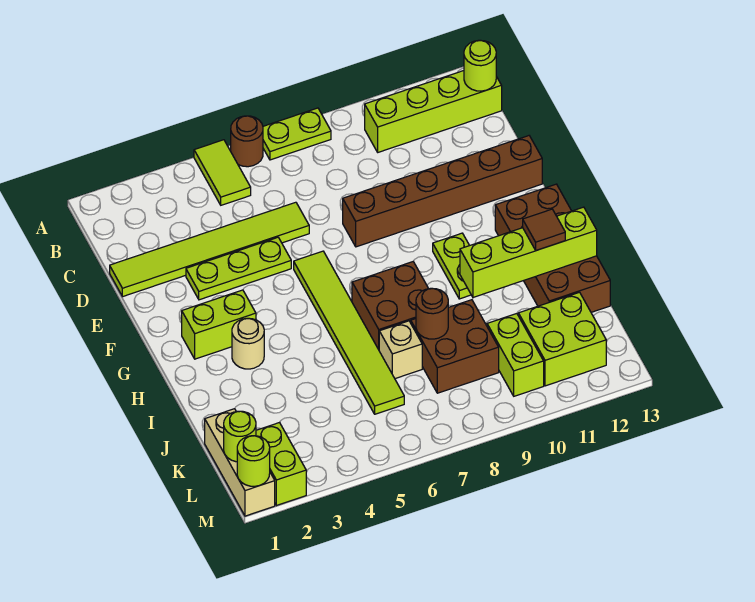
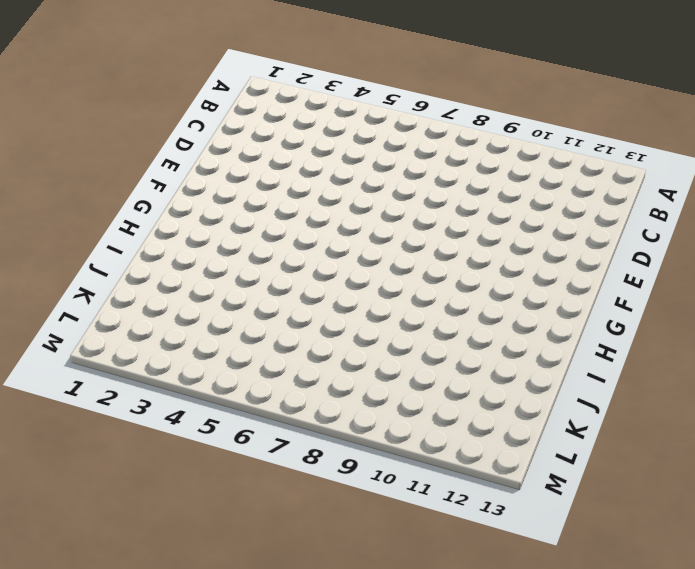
none -> lime tile A5:B5 level 1
none -> brown round brick A6 level 1
none -> lime plate A7:A8 level 1

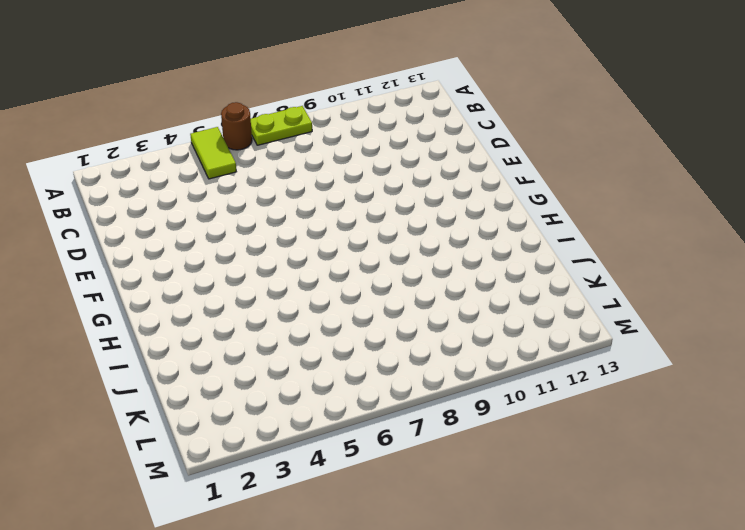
none -> lime brick B10:B13 level 1
none -> lime tile D1:D6 level 1
none -> lime plate E3:E5 level 1

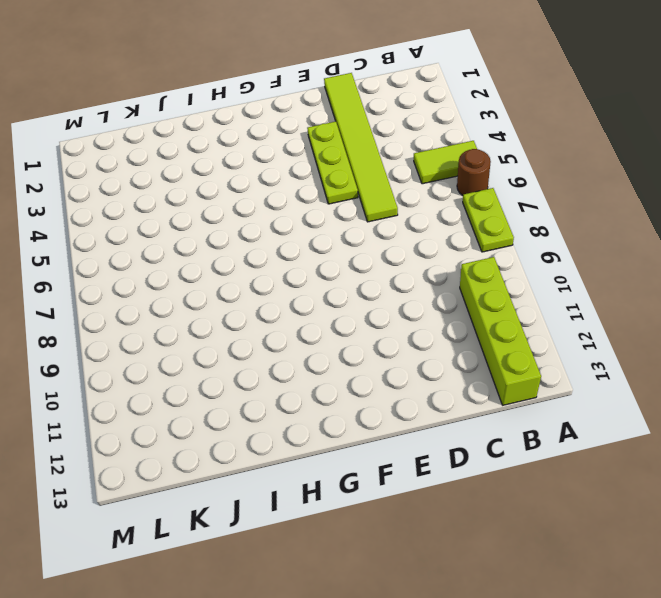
none -> brown brick E8:E13 level 1
none -> lime tile F6:K6 level 1
none -> lime brick G2:G3 level 1

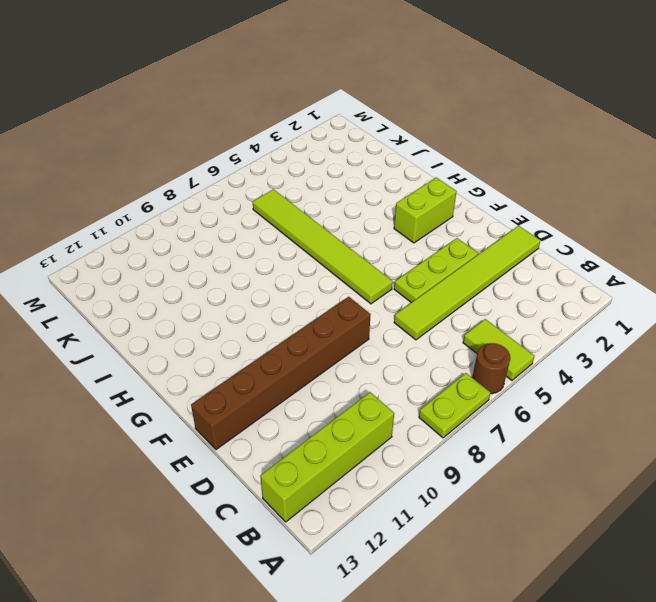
none -> lime plate G10:H10 level 1
none -> brown brick G12:J13 level 1
none -> tan round brick H3 level 1

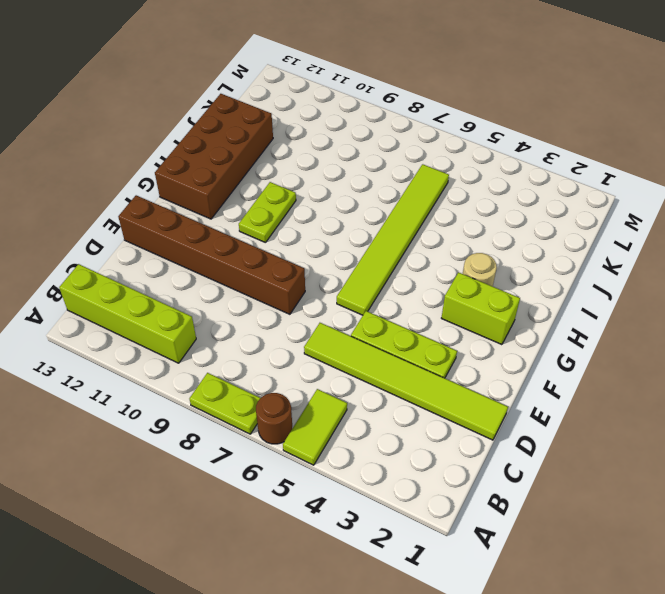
none -> brown brick H7:I8 level 1
none -> tan brick J7 level 1
none -> brown brick J8:K9 level 1

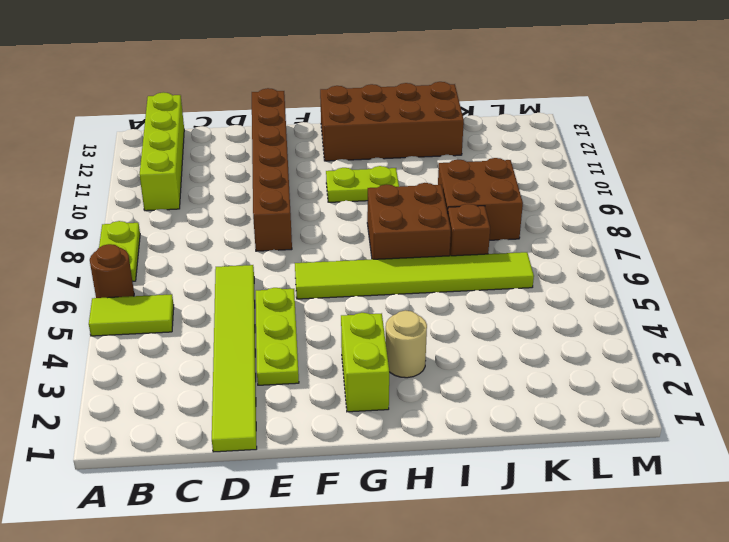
brown brick J7 level 1 -> tan brick J7 level 1
none -> tan brick K1:M1 level 1
none -> lime brick K10:L10 level 1
none -> lime brick K11:L12 level 1

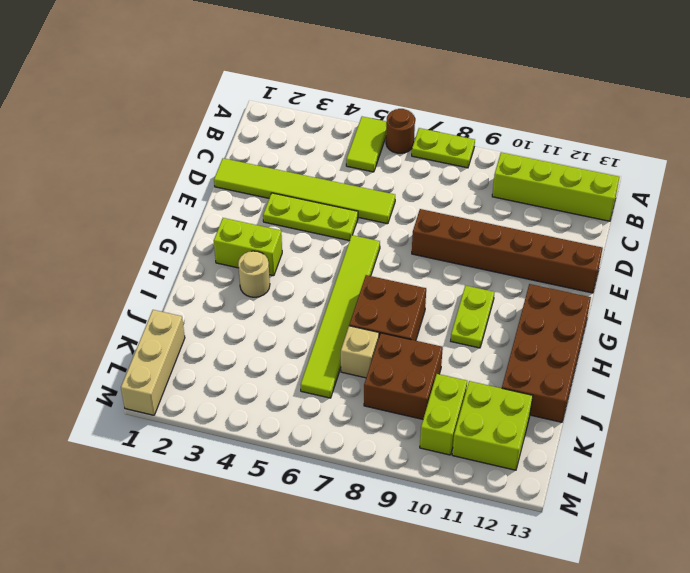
none -> lime brick L2:M2 level 1
none -> lime round brick B13 level 2
none -> lime brick I10:I13 level 2

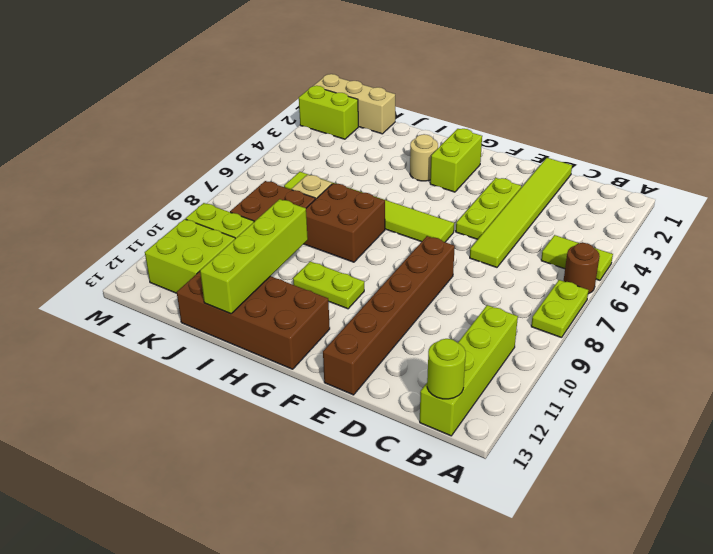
none -> brown round brick J8 level 2
none -> lime round brick L1 level 2
none -> lime round brick M1 level 2

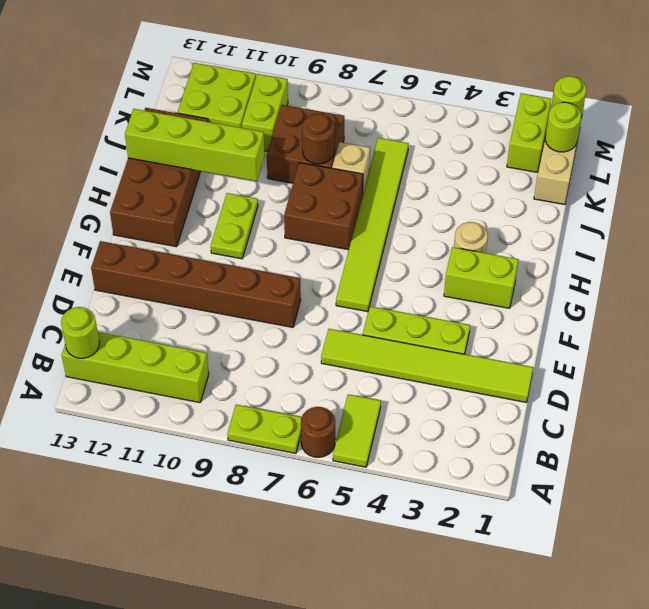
none -> brown tile I12 level 3

